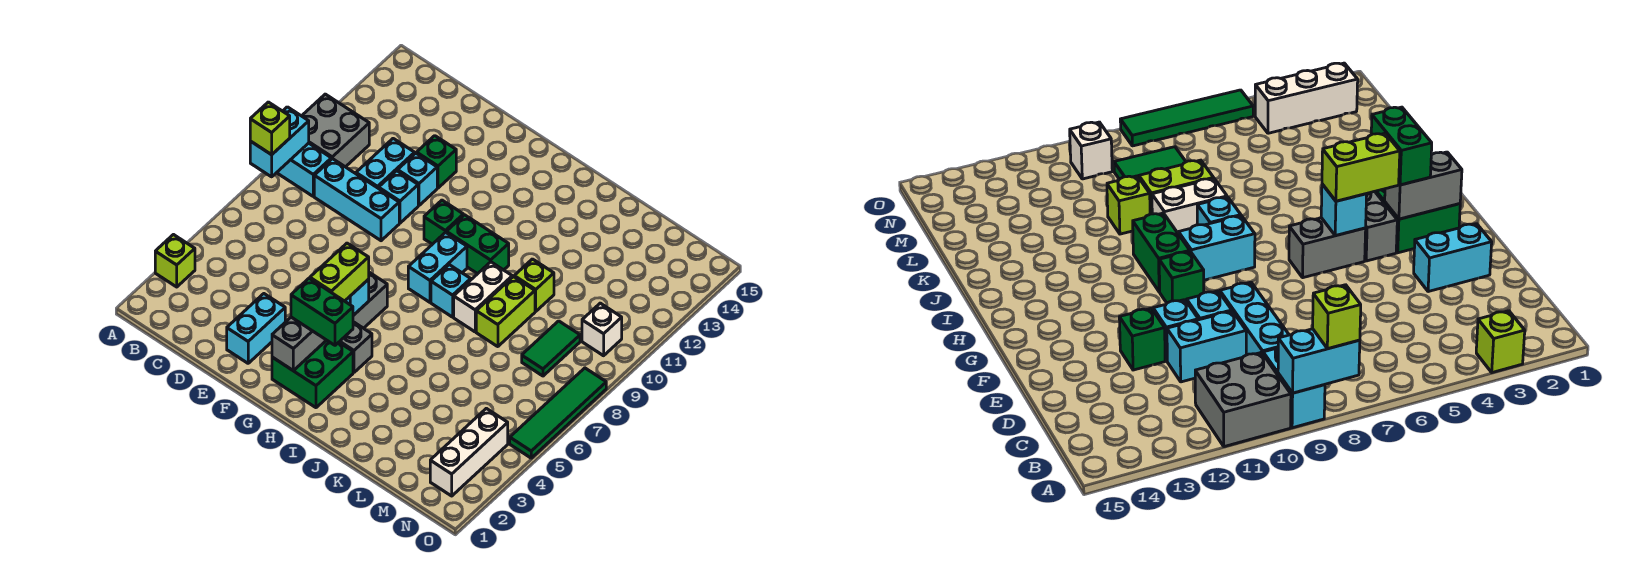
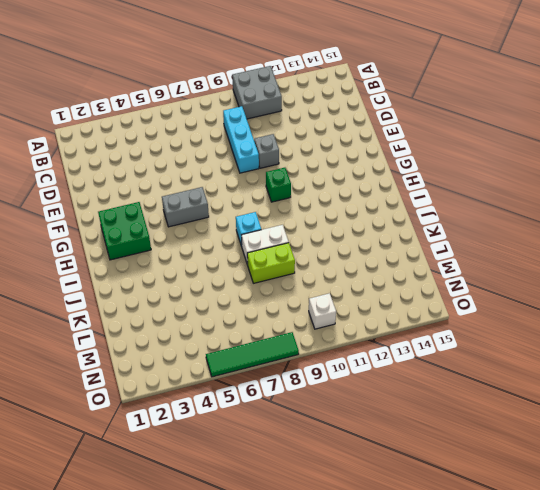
grey brick E10 level 1 -> cyan brick E10 level 1
none -> lime brick A3 level 1
none -> cyan brick A9:B9 level 1
none -> cyan brick D10:D11 level 1

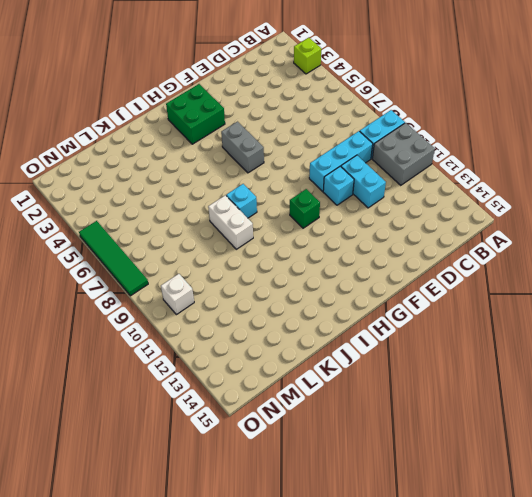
none -> cyan brick E2:E3 level 1
none -> cyan brick E11 level 1
none -> green brick E12 level 1

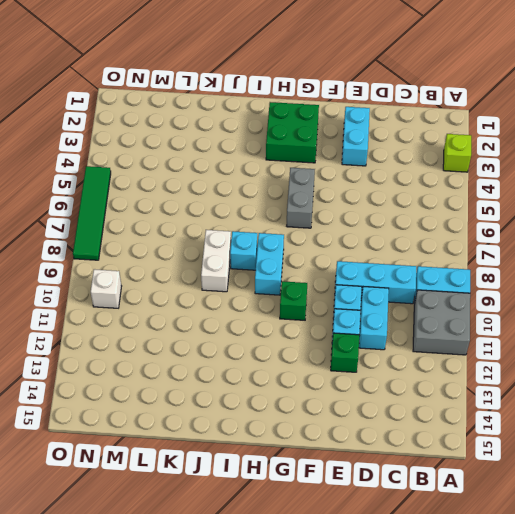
none -> grey brick G4:H4 level 1
none -> green brick H10:I10 level 1
none -> lime brick K8:K9 level 1

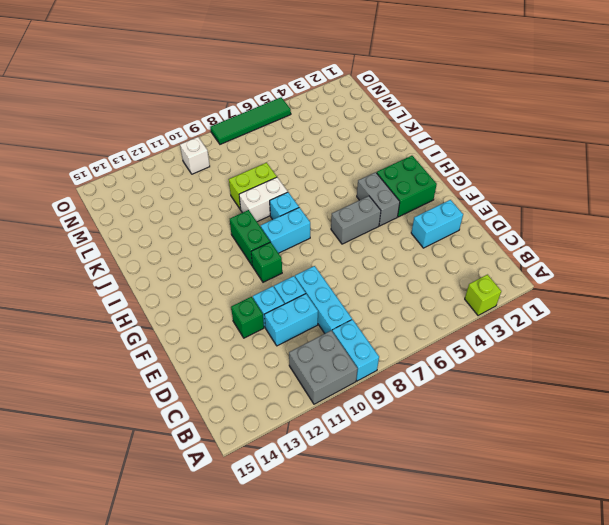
none -> lime brick K10 level 1
none -> green tile M8:M9 level 1
none -> white brick N2:N4 level 1

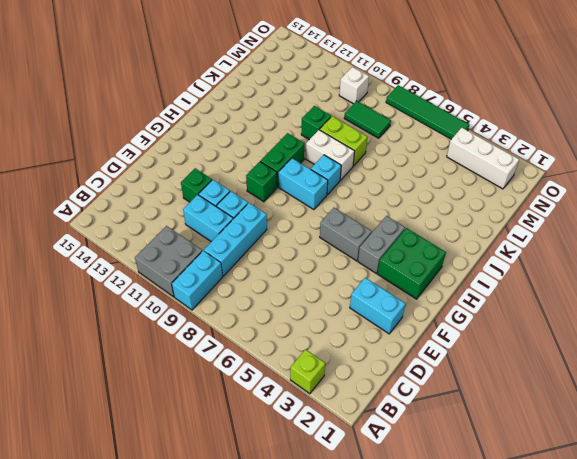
green brick K10 level 1 -> lime brick K10 level 1
none -> cyan brick A8:A9 level 2
none -> grey brick G2:G3 level 2
none -> cyan brick G5 level 2

